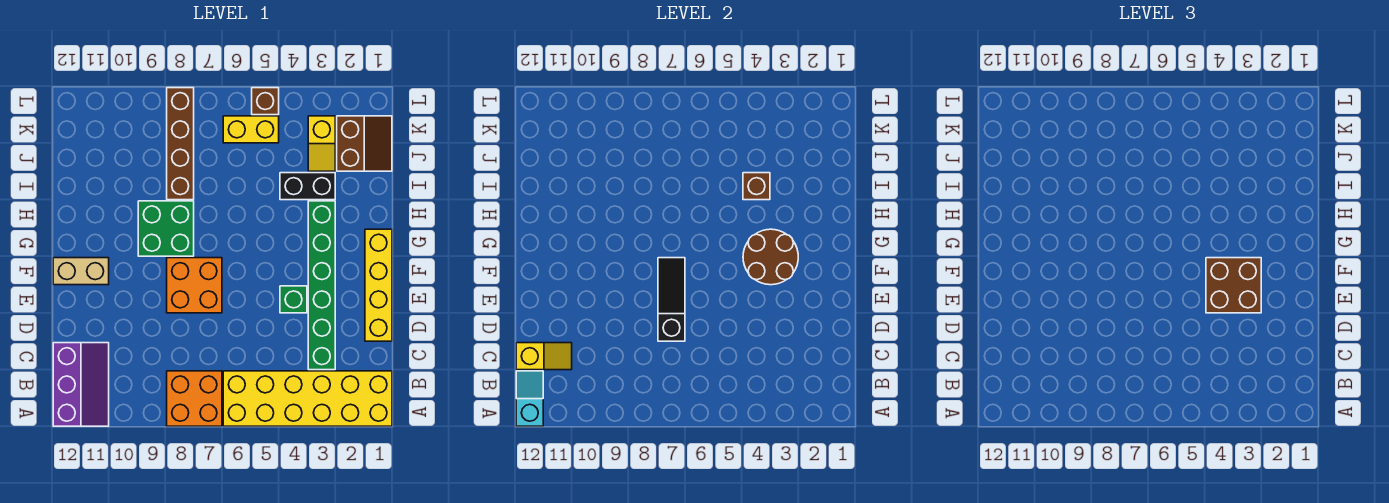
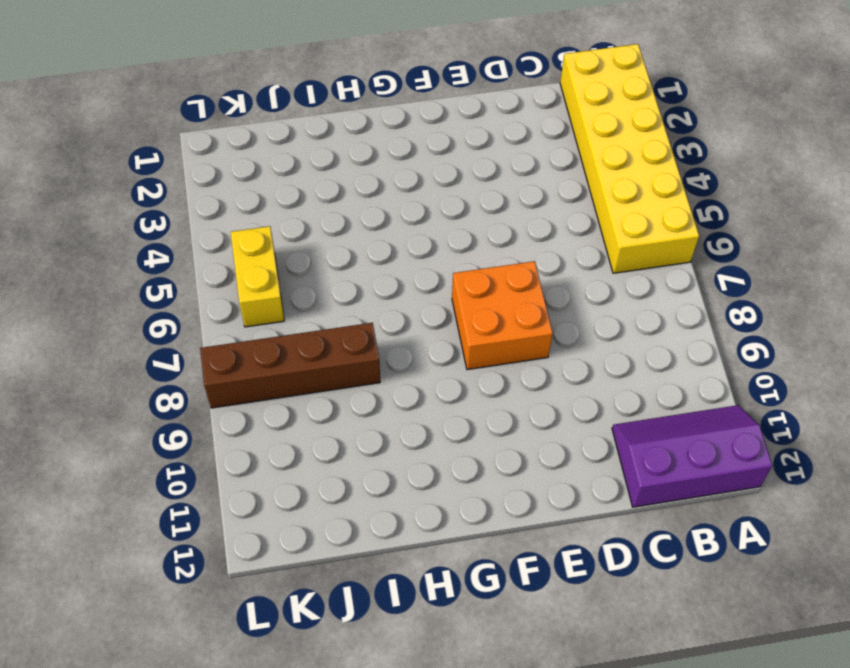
none -> orange brick A7:B8 level 1
none -> green brick C3:H3 level 1
none -> yellow brick D1:G1 level 1

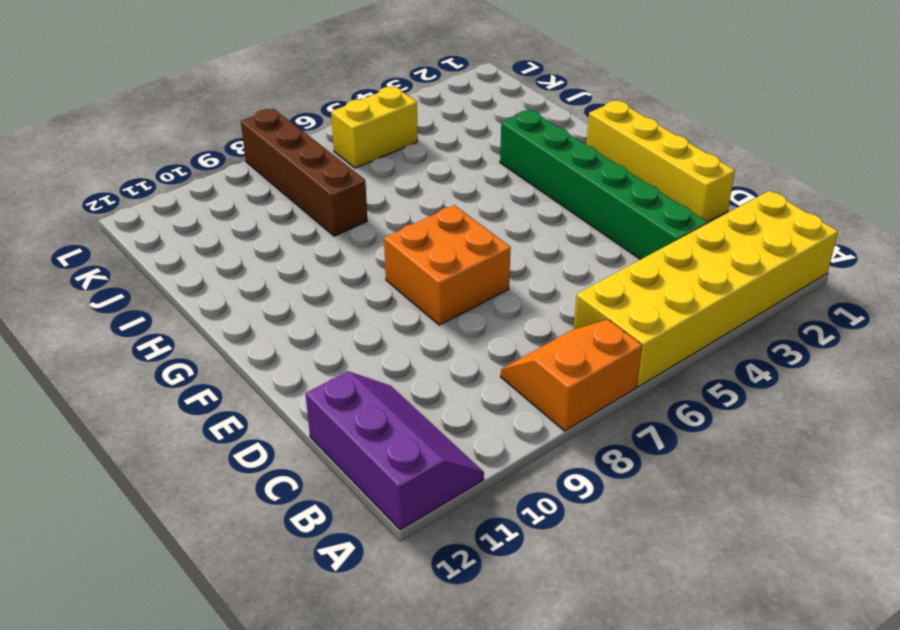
orange slope A7:B8 level 1 top A -> orange brick A7:B8 level 1
none -> green brick E4 level 1
none -> tan brick F11:F12 level 1
none -> green brick G8:H9 level 1

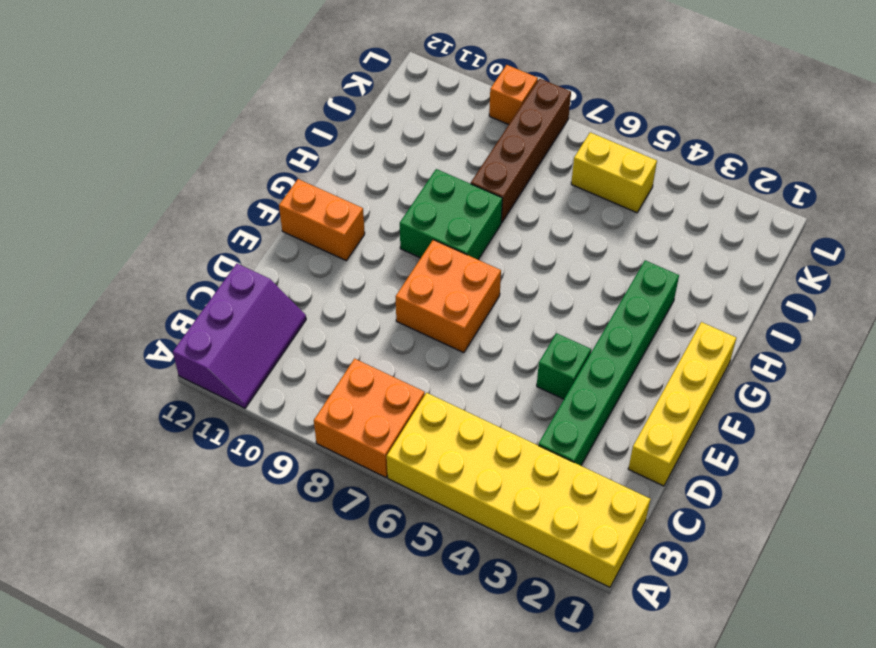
orange brick F11:F12 level 1 -> tan brick F11:F12 level 1
orange brick L9 level 1 -> none
none -> black brick I3:I4 level 1
none -> brown slope J1:K2 level 1 top 2
none -> yellow slope J3:K3 level 1 top K

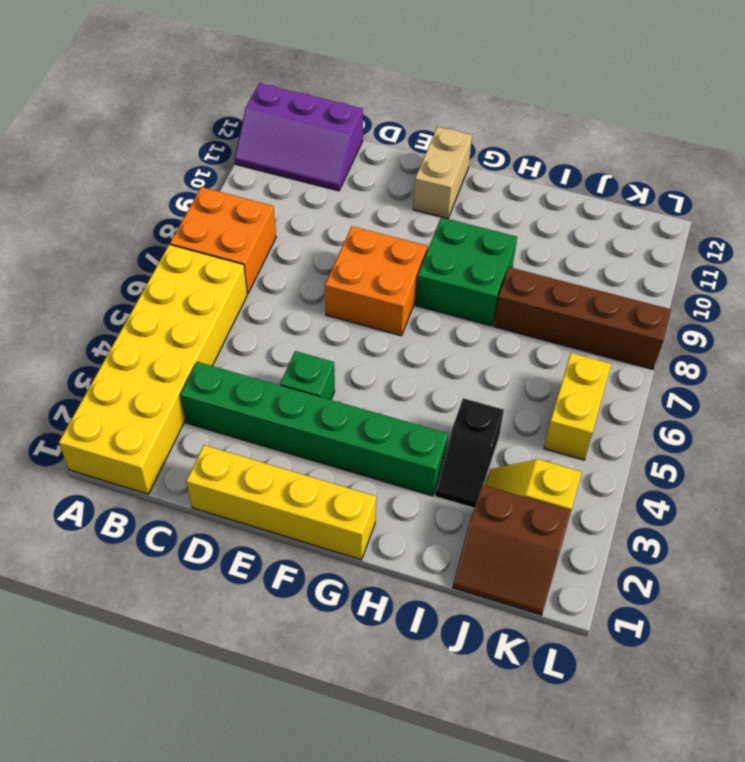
black slope I3:I4 level 1 top 4 -> black brick I3:I4 level 1
none -> brown brick L5 level 1
none -> cyan slope A12:B12 level 2 top A
none -> yellow slope C11:C12 level 2 top 12

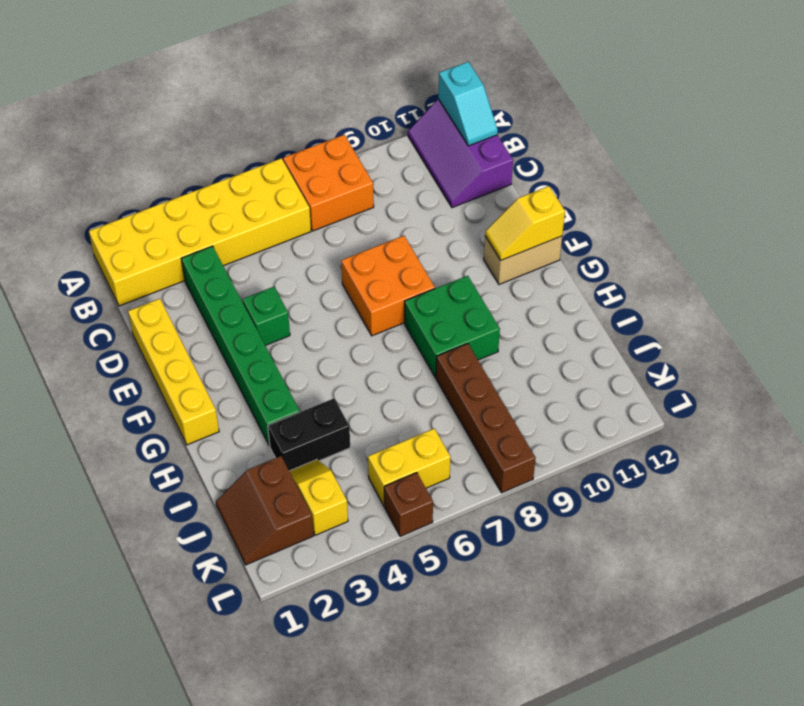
yellow slope F11:F12 level 2 top 12 -> yellow slope C11:C12 level 2 top 12
none -> black slope D7:F7 level 2 top D
none -> brown round brick F3:G4 level 2
none -> brown brick I4 level 2

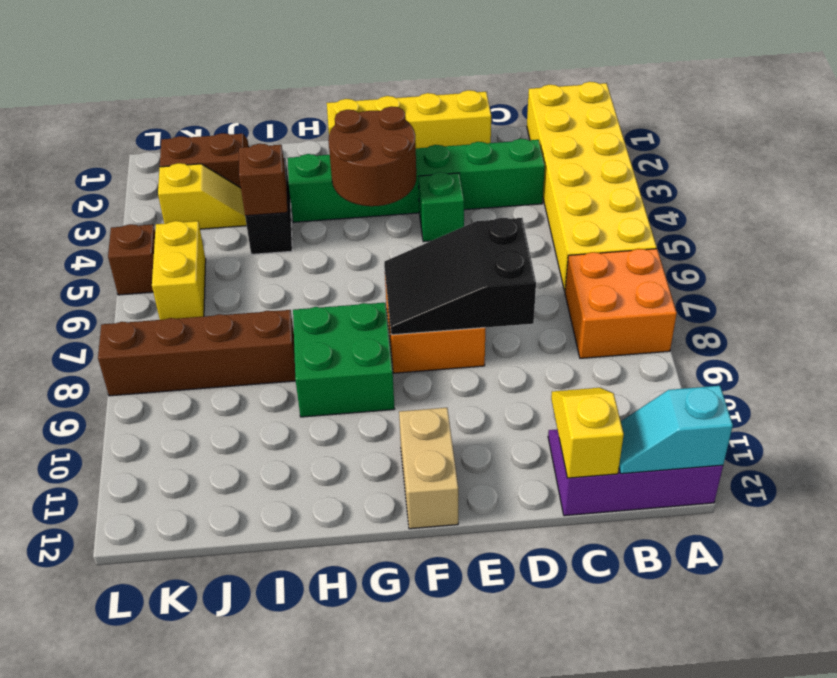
black slope D7:F8 level 2 top D -> black slope D7:F7 level 2 top D
none -> brown brick E3:F4 level 3

